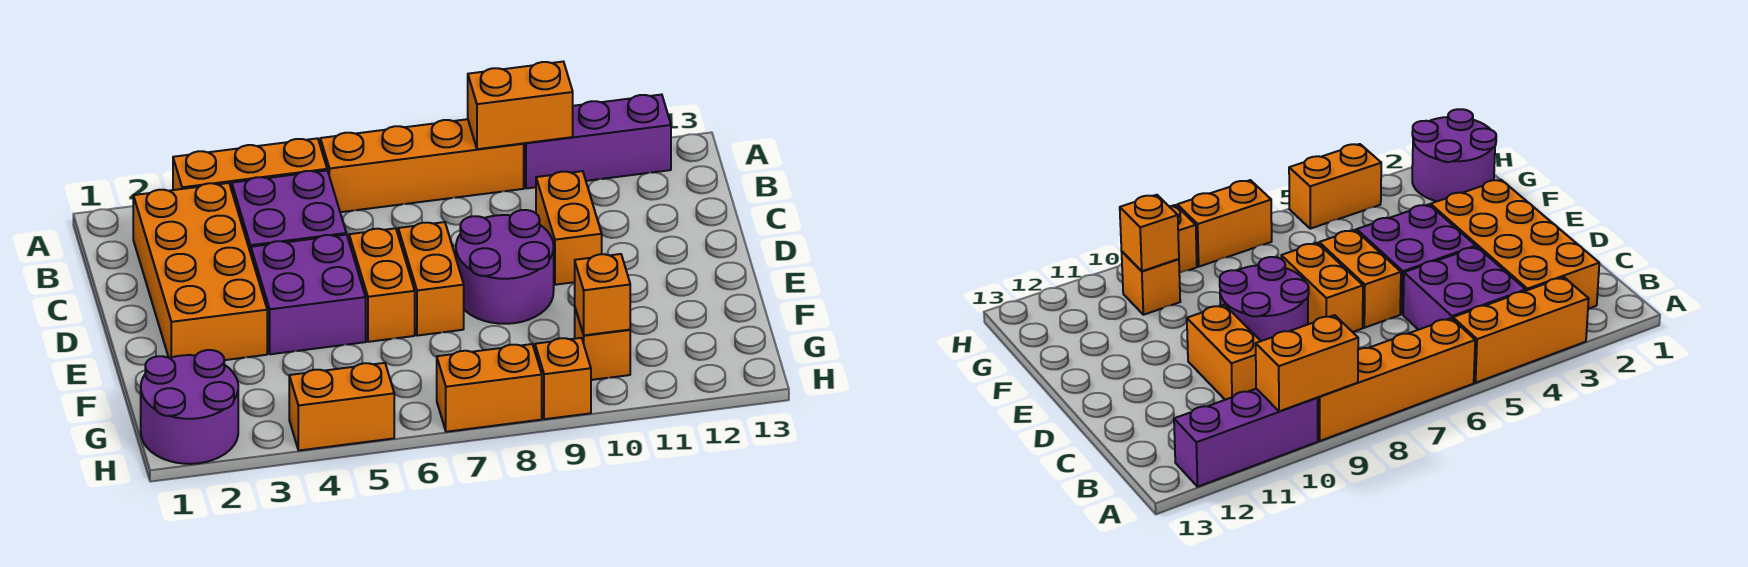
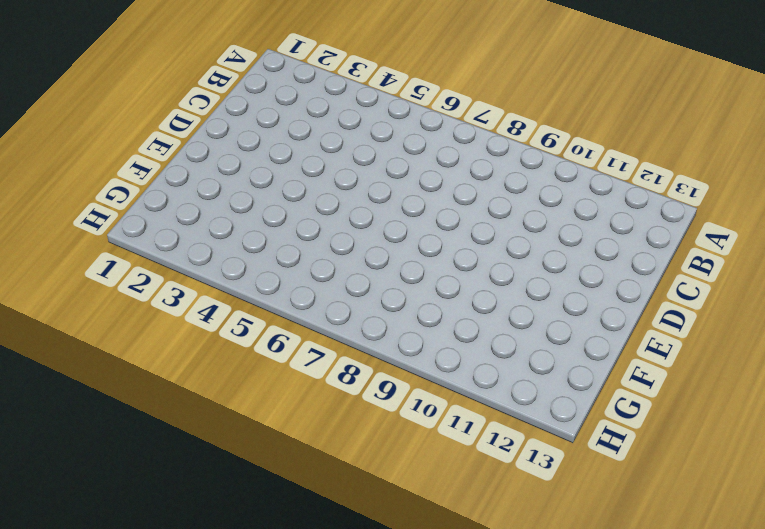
none -> orange brick A3:A5 level 1
none -> orange brick A6:A9 level 1
none -> purple brick A10:A12 level 1

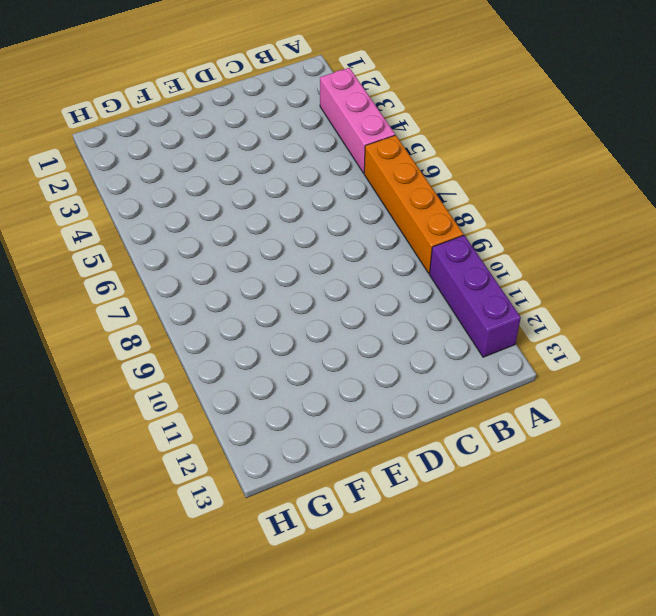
pink brick A3:A5 level 1 -> orange brick A3:A5 level 1
none -> orange brick B2:E3 level 1
none -> purple brick B4:C5 level 1
none -> orange brick C10:D10 level 1

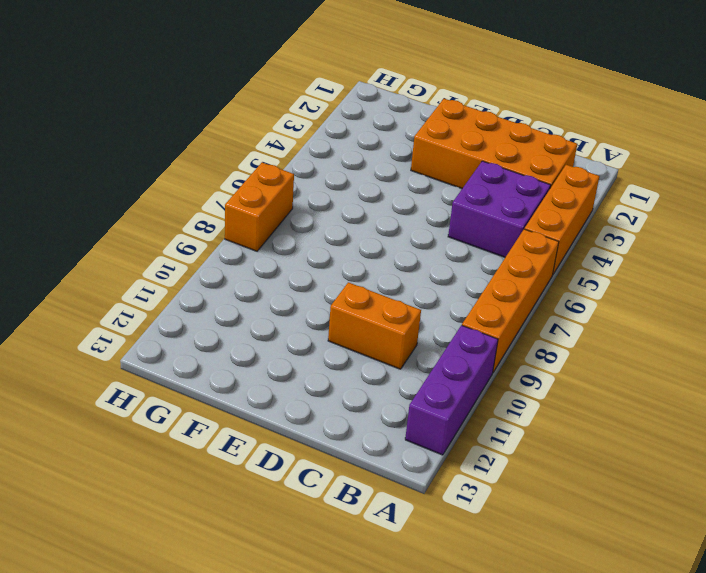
none -> purple brick D4:E5 level 1
none -> orange brick D6:E6 level 1
none -> orange brick D7:E7 level 1

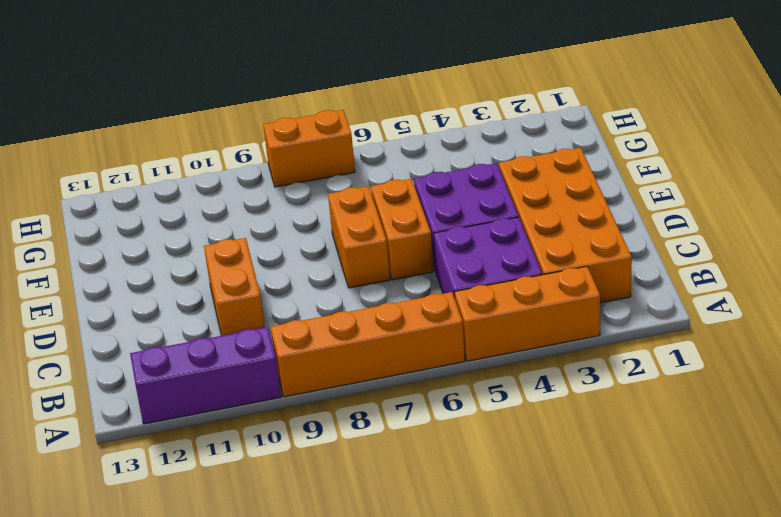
none -> purple round brick D8:E9 level 1
none -> purple round brick G1:H2 level 1
none -> orange brick G10 level 1

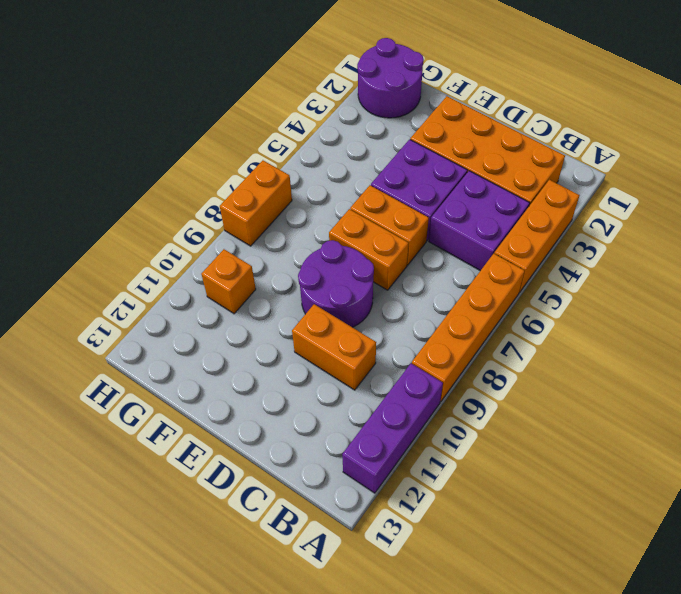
none -> orange brick H4:H5 level 1
none -> orange brick H9 level 1
none -> orange brick A9:A10 level 2

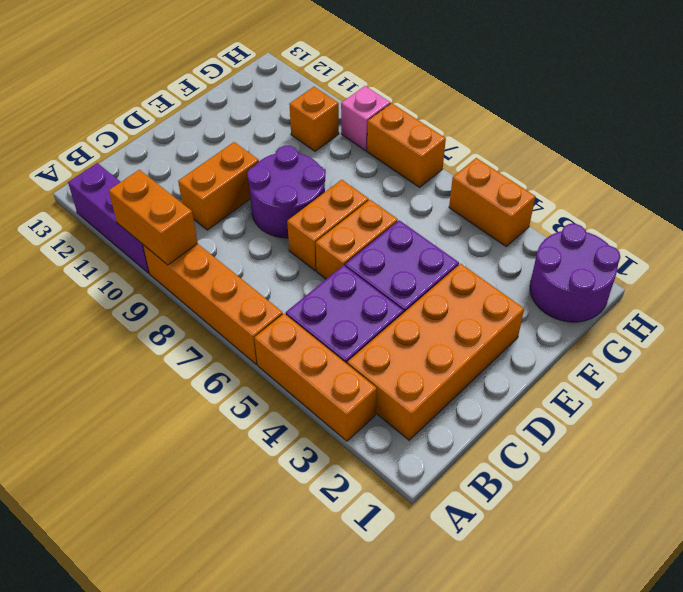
pink brick H9 level 1 -> orange brick H9 level 1
none -> orange brick G10 level 2

